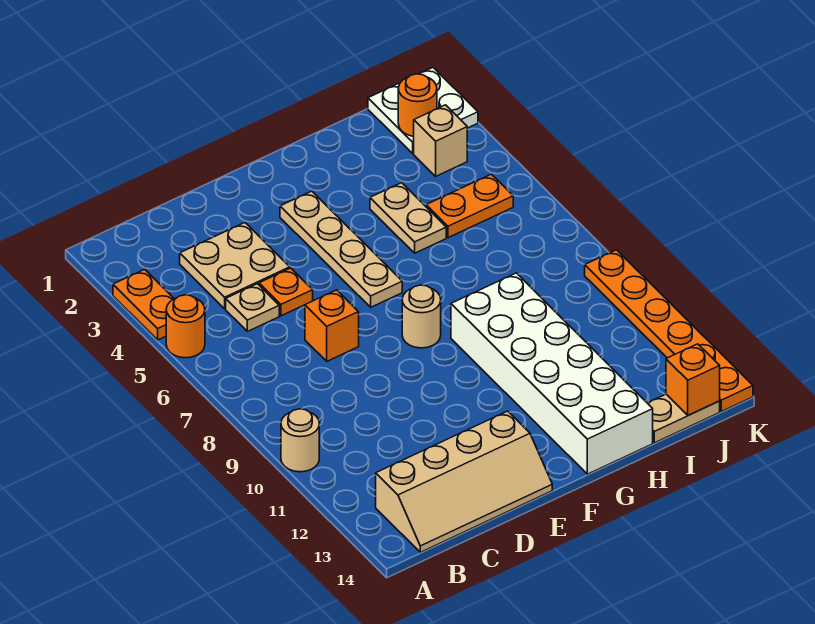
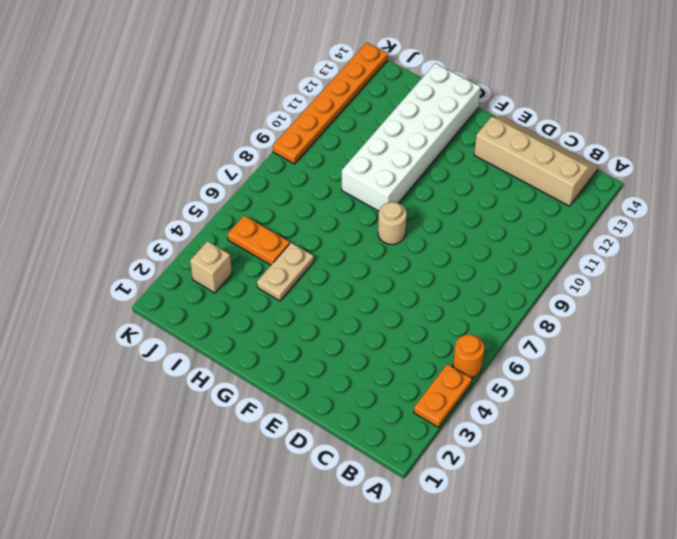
none -> tan round brick A10 level 1
none -> tan plate C3:D4 level 1
none -> tan plate C5 level 1

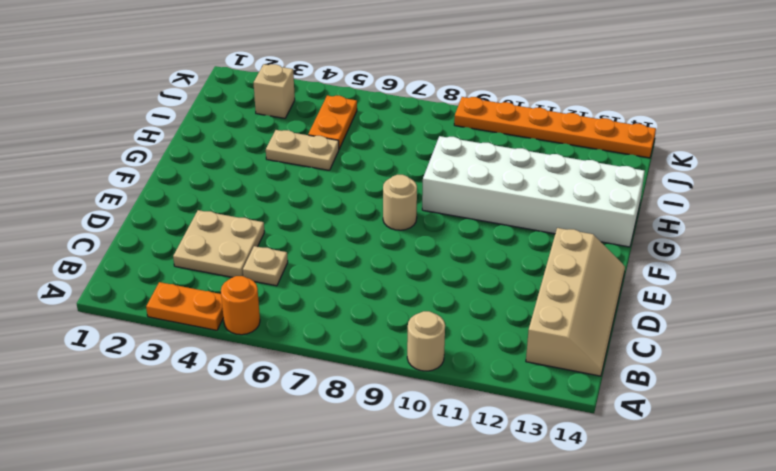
none -> orange plate D5 level 1
none -> orange brick D7 level 1
none -> tan plate F3:F6 level 1

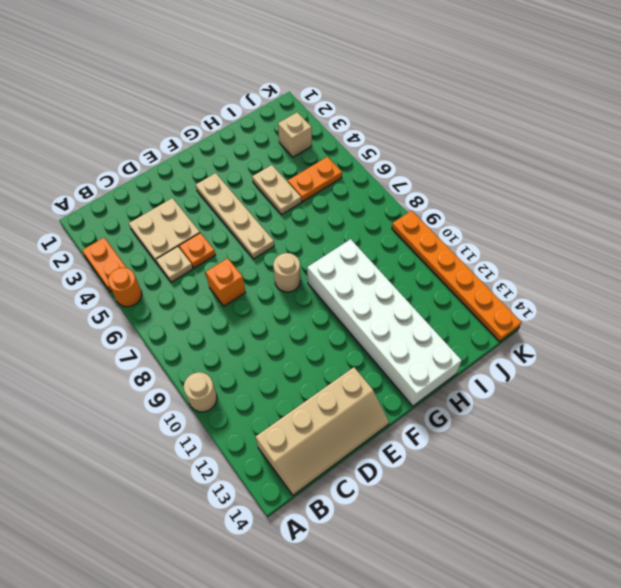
none -> tan plate I14:J14 level 1
none -> white plate J1:K2 level 1
none -> orange round brick J2 level 2

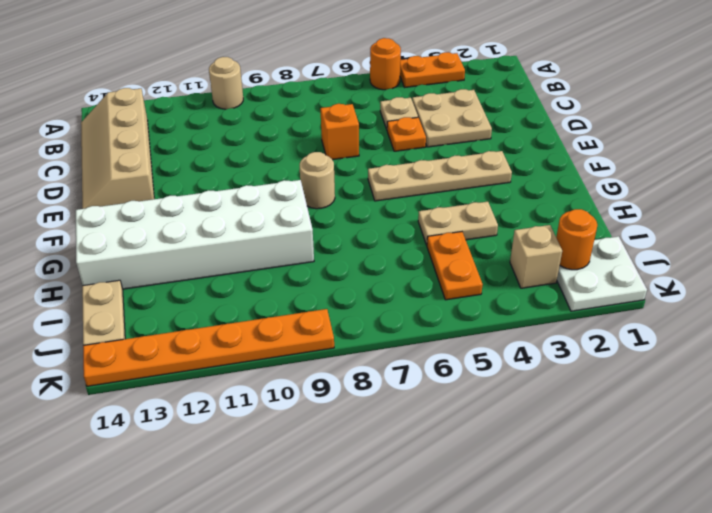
none -> orange brick J14 level 2

